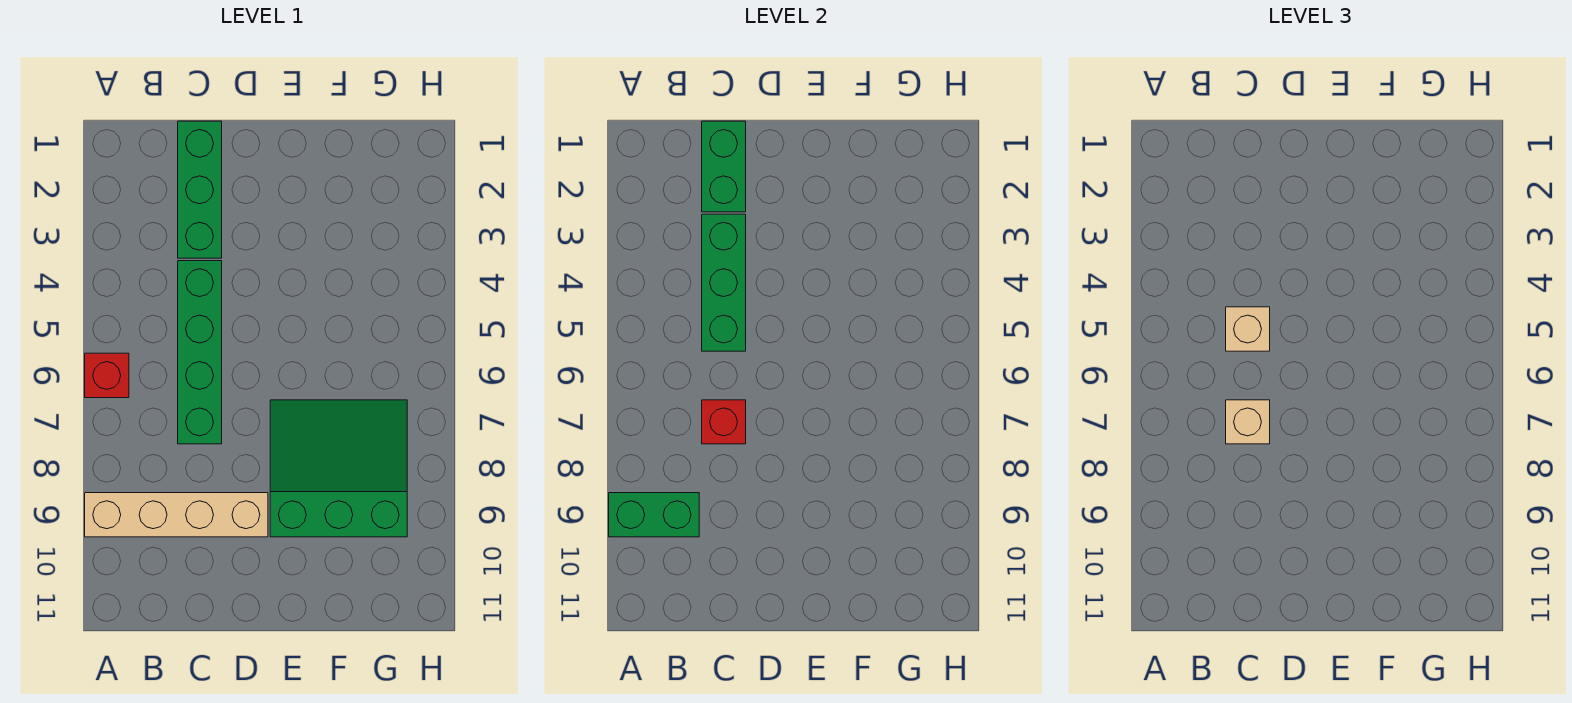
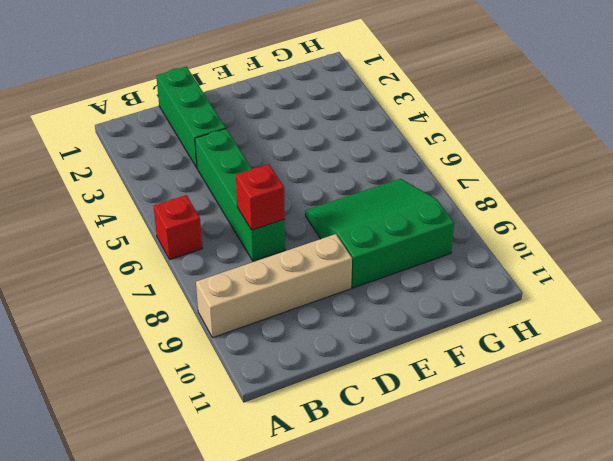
none -> green brick A9:B9 level 2
none -> green brick C1:C2 level 2

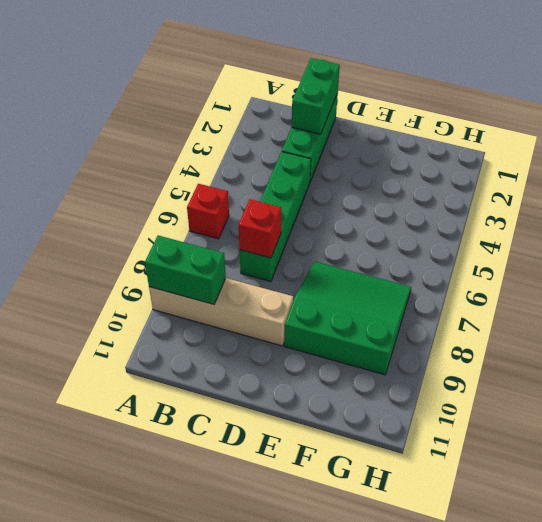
none -> green brick C3:C5 level 2
none -> tan brick C5 level 3

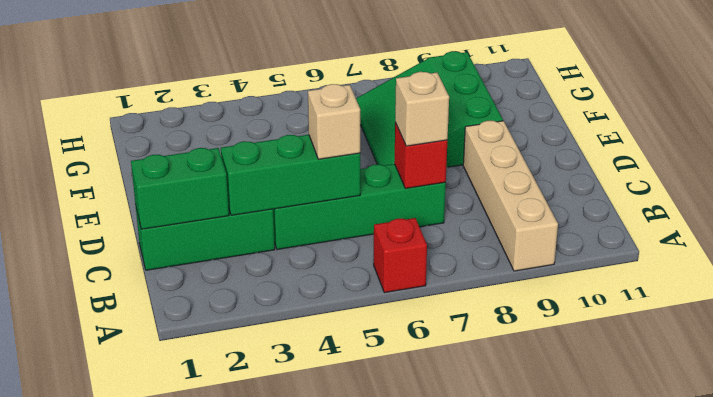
none -> green brick A9:B9 level 2

